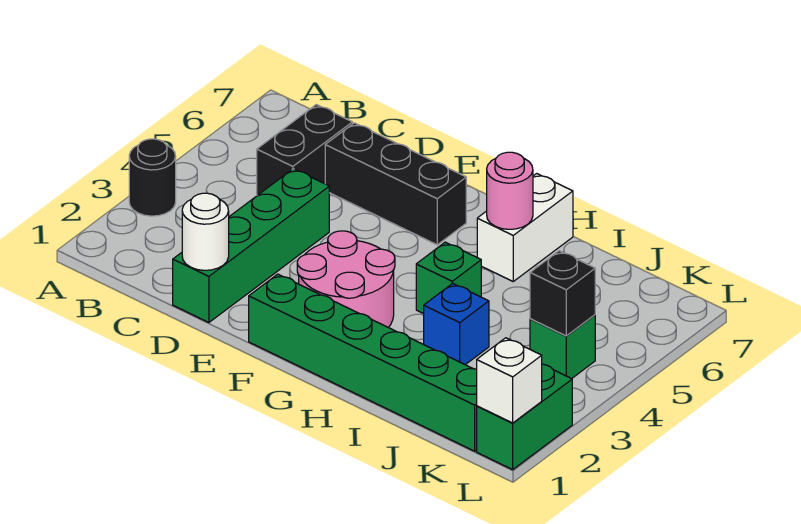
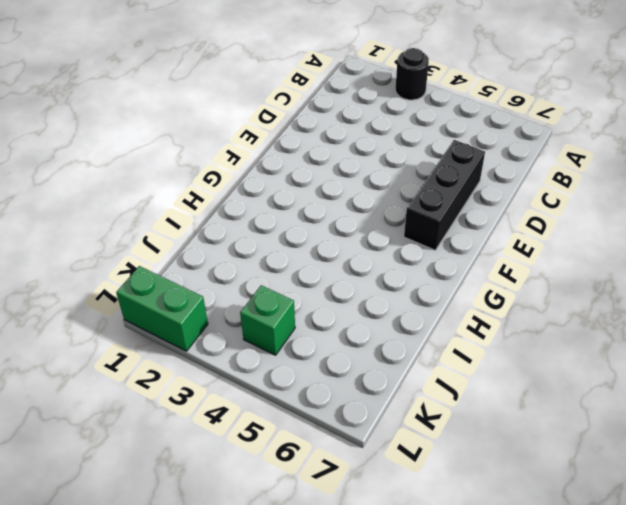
none -> black brick C5:C6 level 1
none -> green brick D1:D4 level 1
none -> green brick F1:K1 level 1

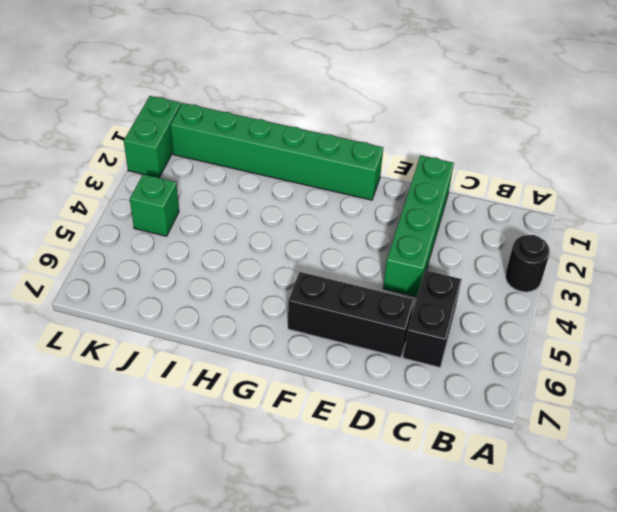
none -> pink round brick F2:G3 level 1
none -> green brick H4 level 1
none -> white brick H6:H7 level 1

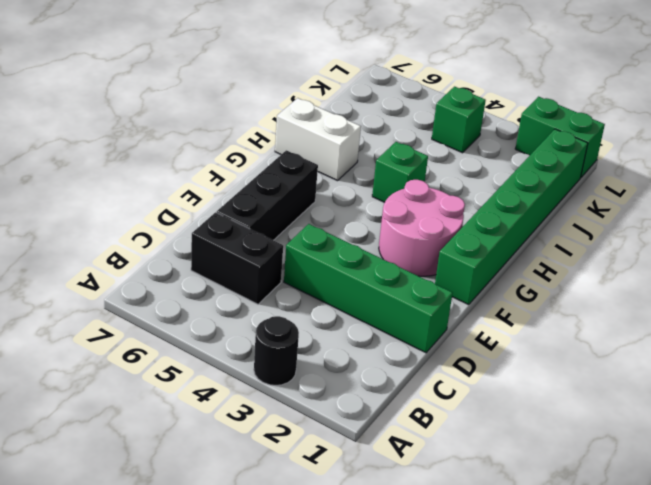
none -> blue brick I3 level 1
none -> white round brick D1 level 2
none -> pink round brick H6 level 2

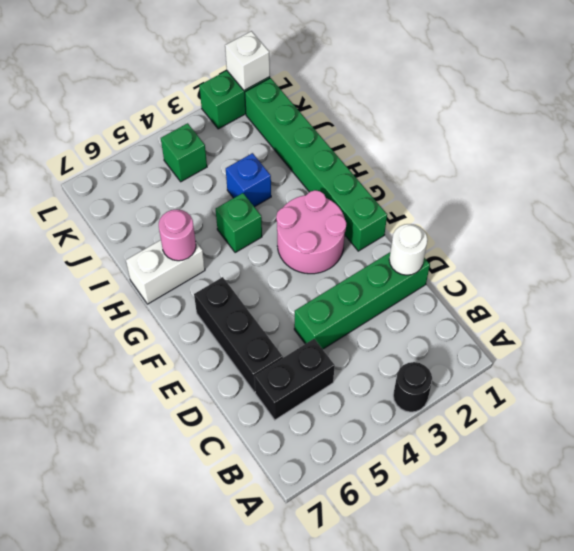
none -> black brick K4 level 2

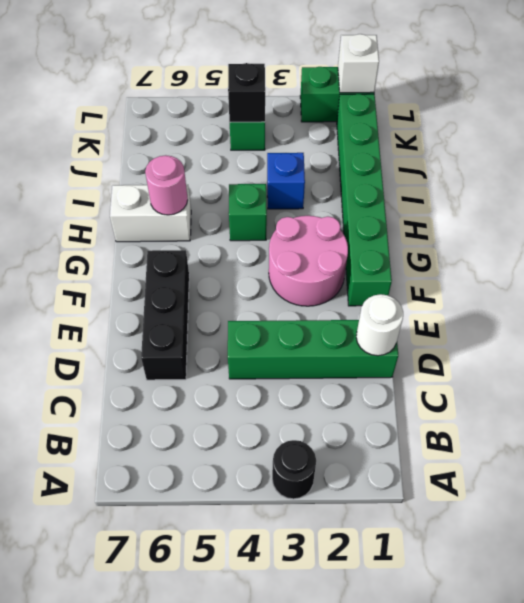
none -> black brick C5:C6 level 1

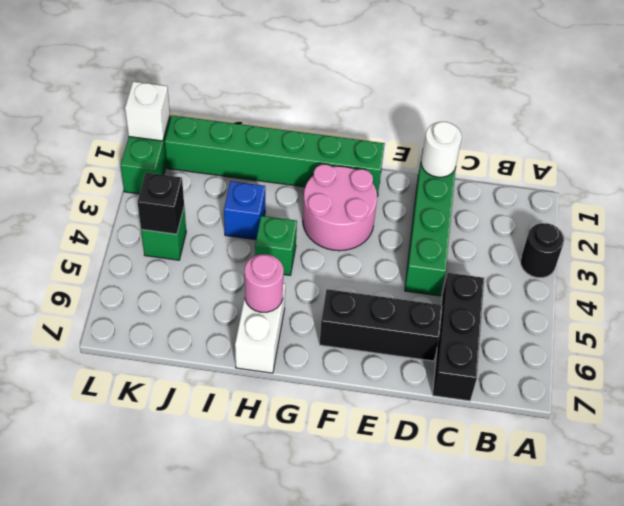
black brick C5:C7 level 1 -> black brick C5:C6 level 1

